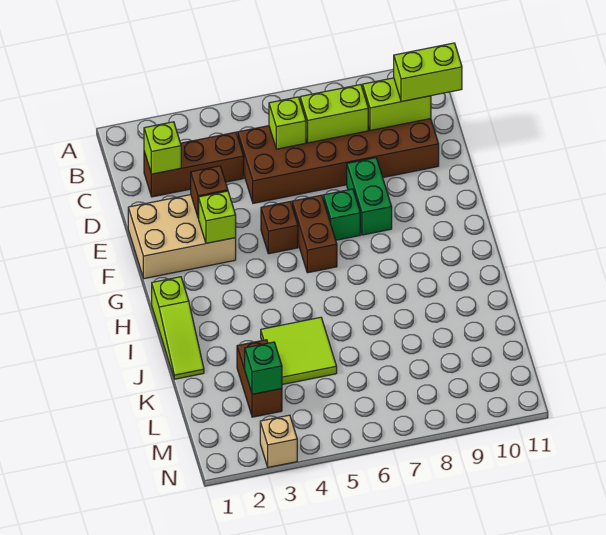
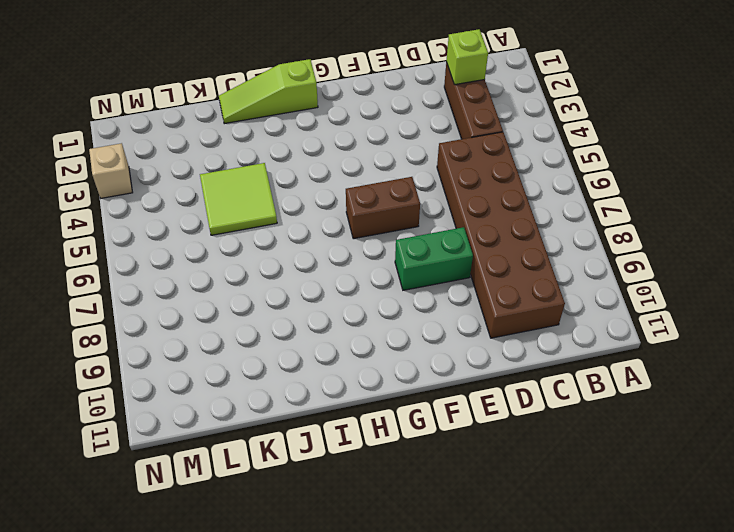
none -> tan brick E1:F3 level 1
none -> brown brick F5 level 1
none -> green brick F7 level 1

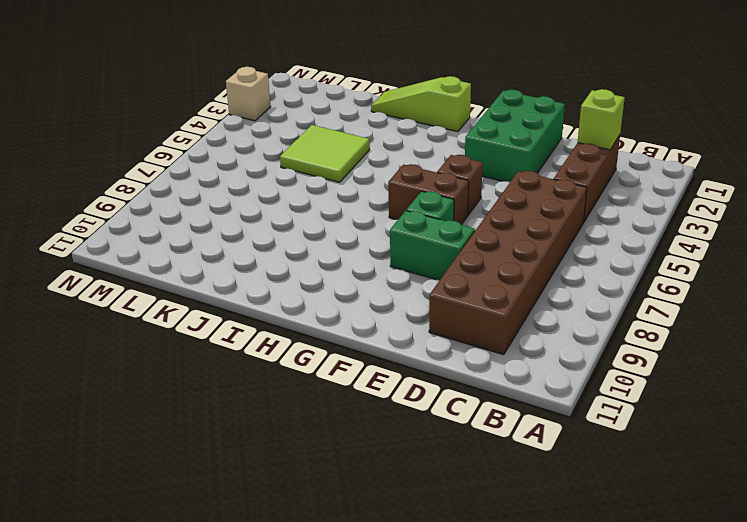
green brick E1:F3 level 1 -> tan brick E1:F3 level 1
none -> brown brick K3:L3 level 1
none -> lime brick C6 level 2
none -> lime brick C7:C8 level 2

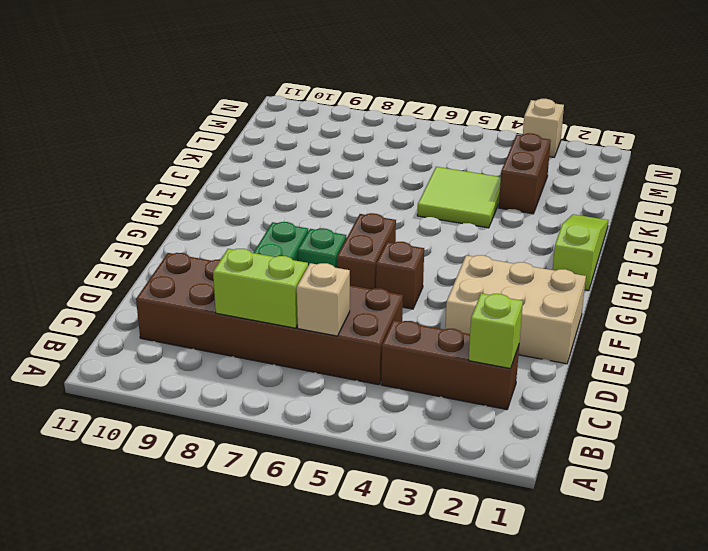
tan brick C6 level 2 -> lime brick C6 level 2
none -> lime brick C9:C10 level 2
none -> brown brick E3 level 2
none -> lime brick F3 level 2

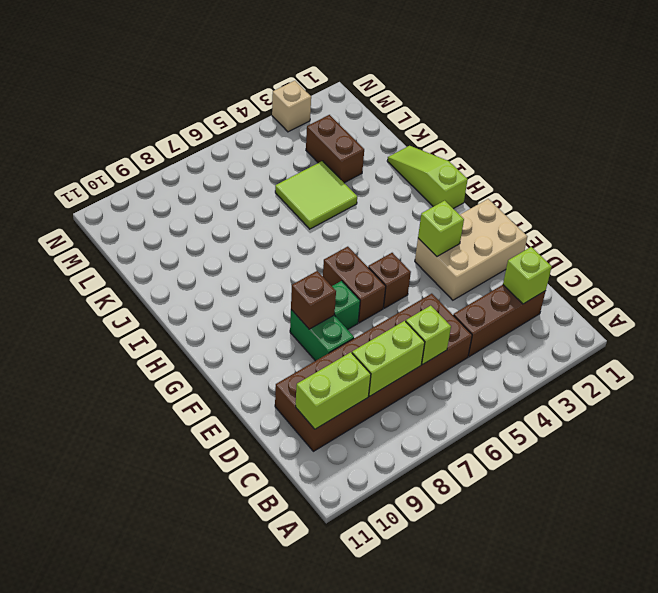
brown brick F8 level 2 -> brown brick E3 level 2
none -> green brick L3 level 2
none -> lime brick C10:C11 level 3

